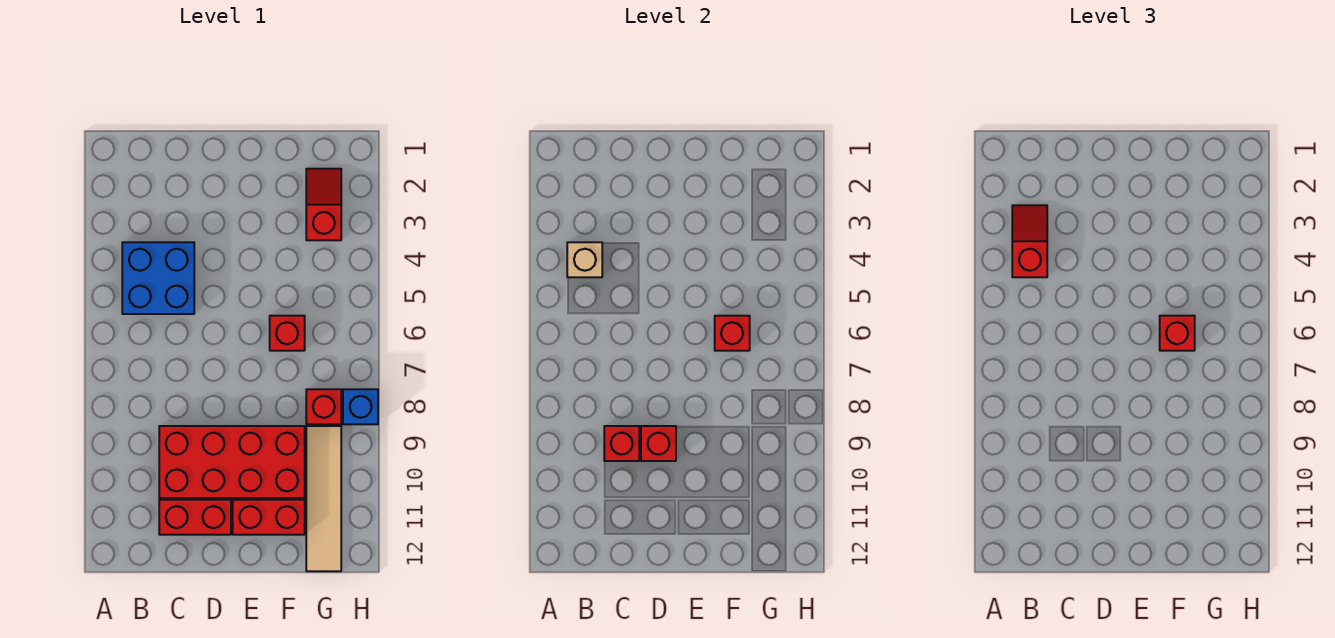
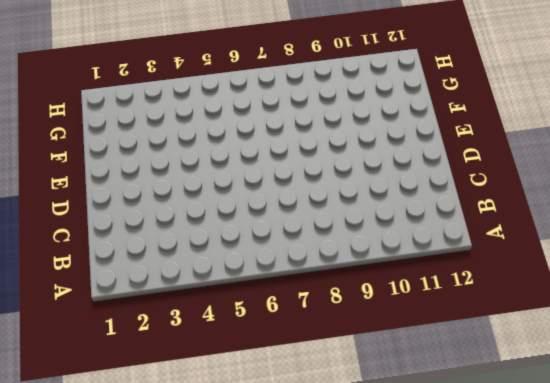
none -> blue brick B4:C5 level 1
none -> red brick C9:F10 level 1
none -> red brick C11:D11 level 1

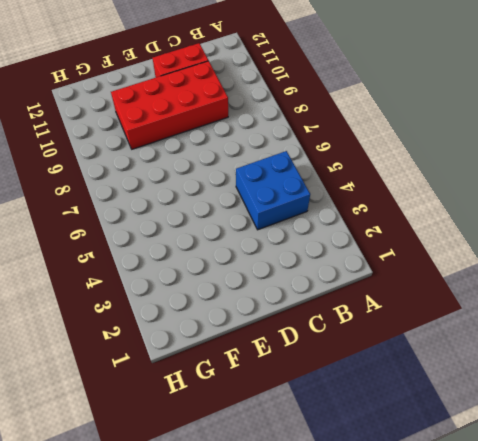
none -> red brick E11:F11 level 1
none -> red brick F6 level 1
none -> red slope G2:G3 level 1 top 3

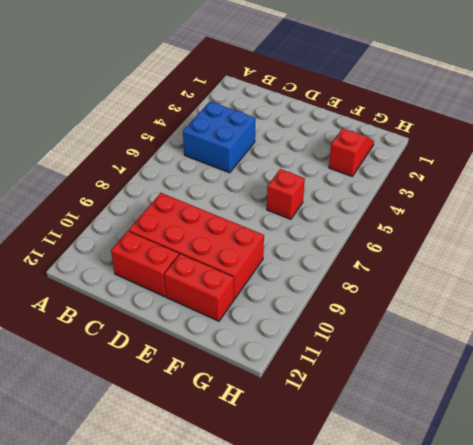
none -> red brick G8 level 1
none -> tan tile G9:G12 level 1
none -> blue brick H8 level 1

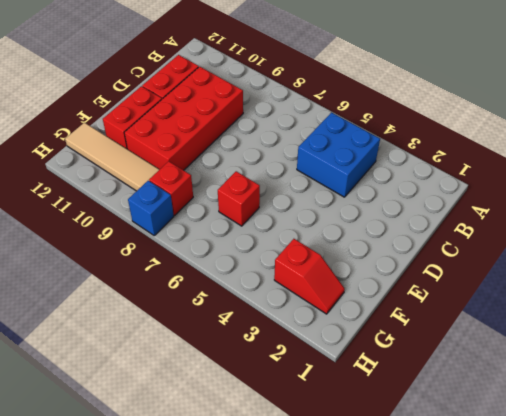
none -> tan brick B4 level 2
none -> red brick C9 level 2
none -> red brick D9 level 2

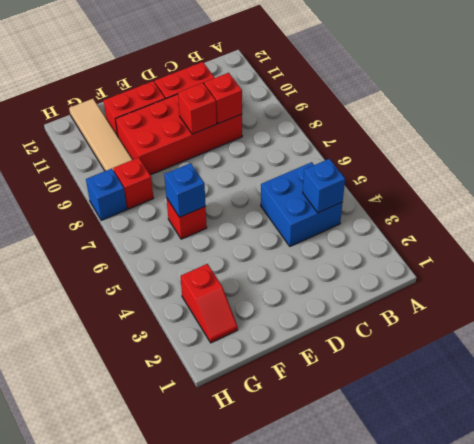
blue brick B4 level 2 -> tan brick B4 level 2
blue brick F6 level 2 -> red brick F6 level 2
none -> red slope B3:B4 level 3 top 4
none -> red brick F6 level 3

